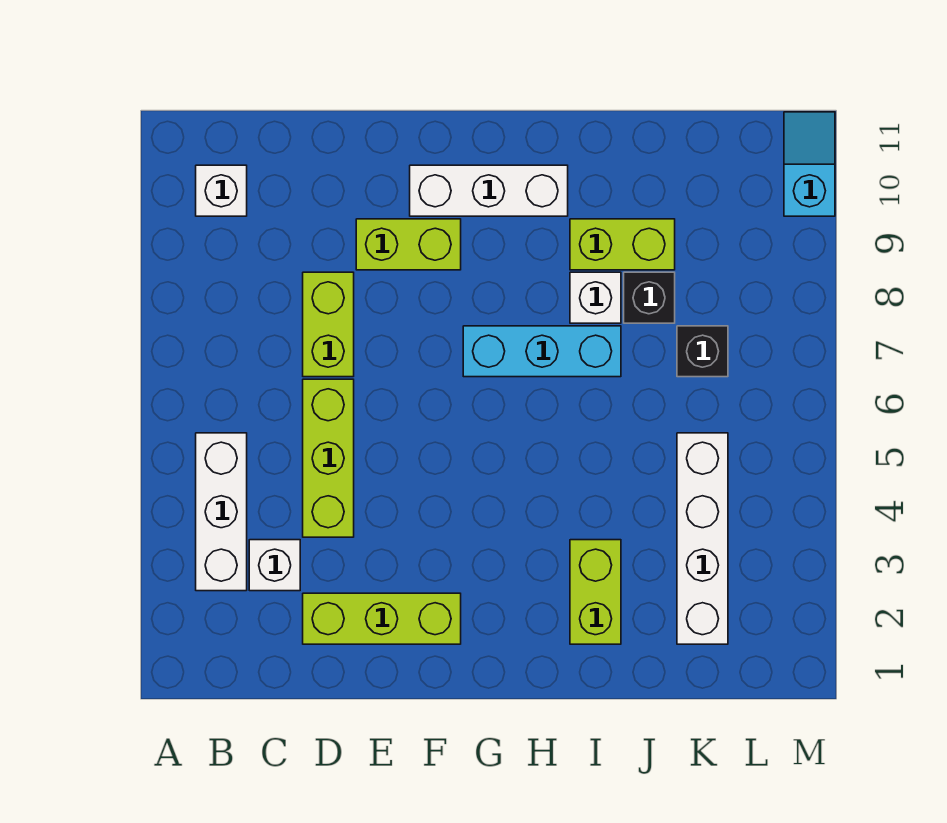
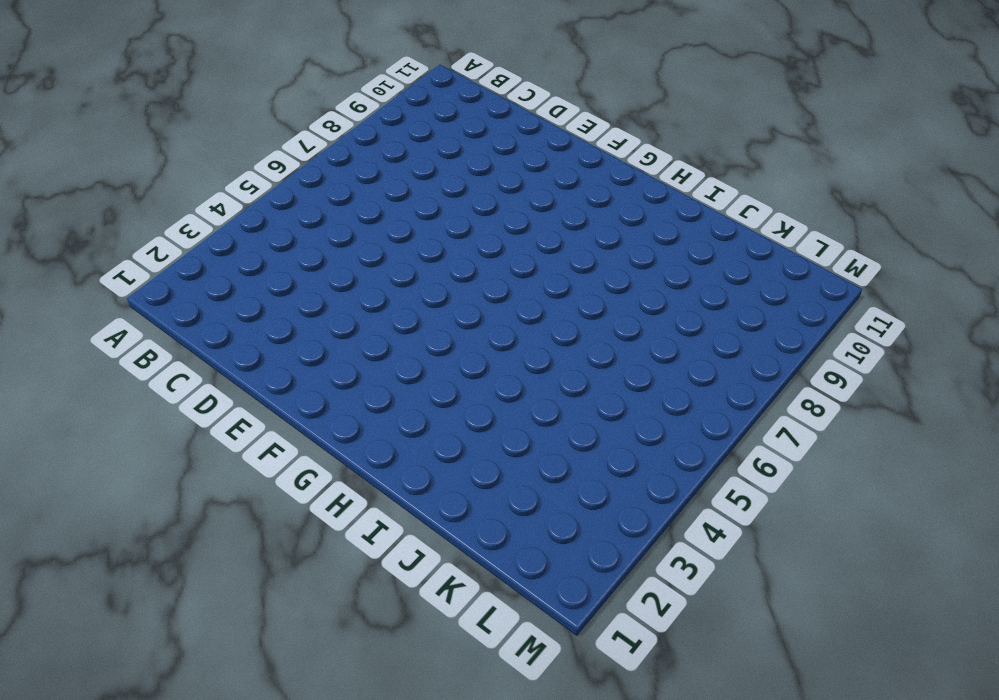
none -> white brick B3:B5 level 1
none -> white brick B10 level 1
none -> white brick C3 level 1

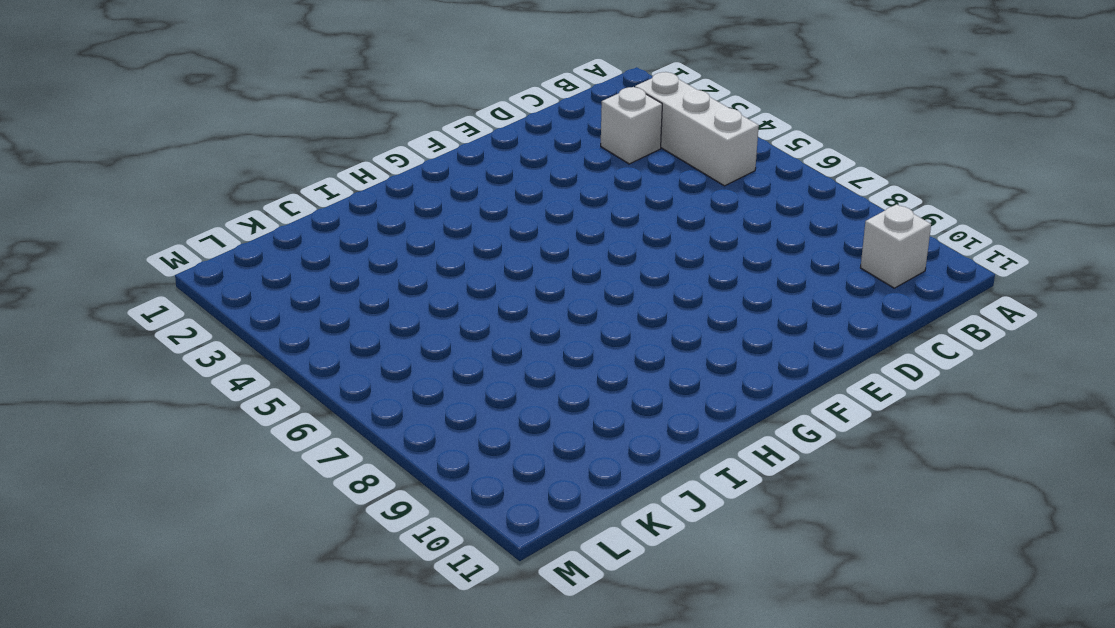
none -> lime brick D2:F2 level 1
none -> lime brick D4:D6 level 1
none -> lime brick D7:D8 level 1

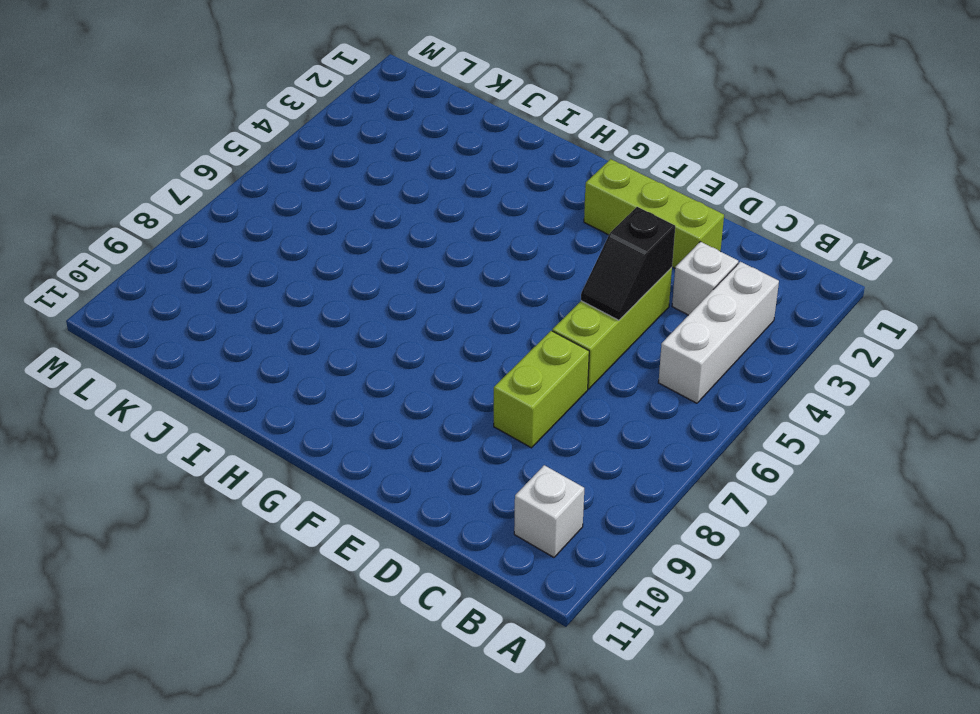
black slope D4:D5 level 2 top 4 -> none
none -> lime brick E9:F9 level 1
none -> white brick F10:H10 level 1
none -> cyan brick G7:I7 level 1

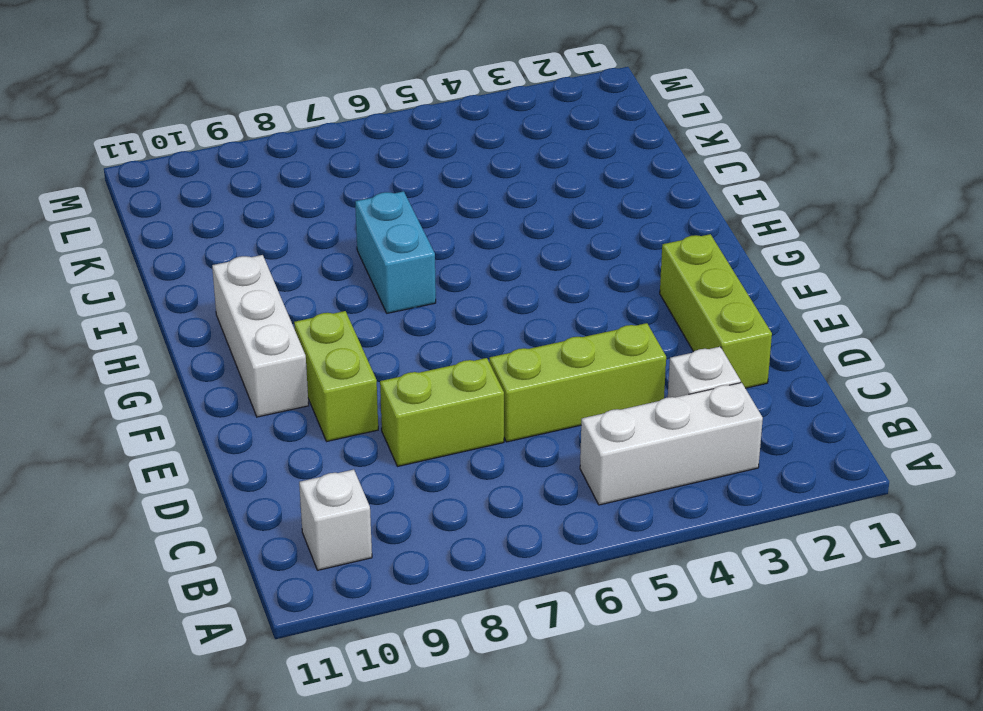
cyan brick H7:I7 level 1 -> cyan brick G7:I7 level 1
none -> lime brick I2:I3 level 1
none -> white brick I8 level 1
none -> lime brick I9:J9 level 1

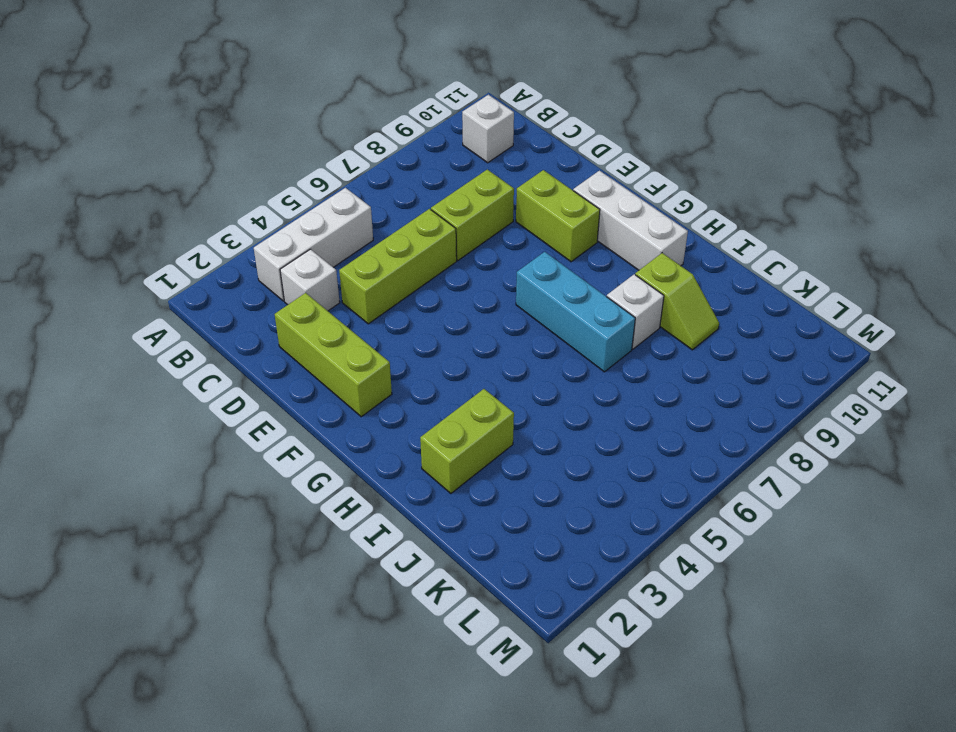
lime slope I9:J9 level 1 top I -> lime brick I9:J9 level 1
none -> black brick J8 level 1
none -> white brick K2:K5 level 1
none -> black brick K7 level 1

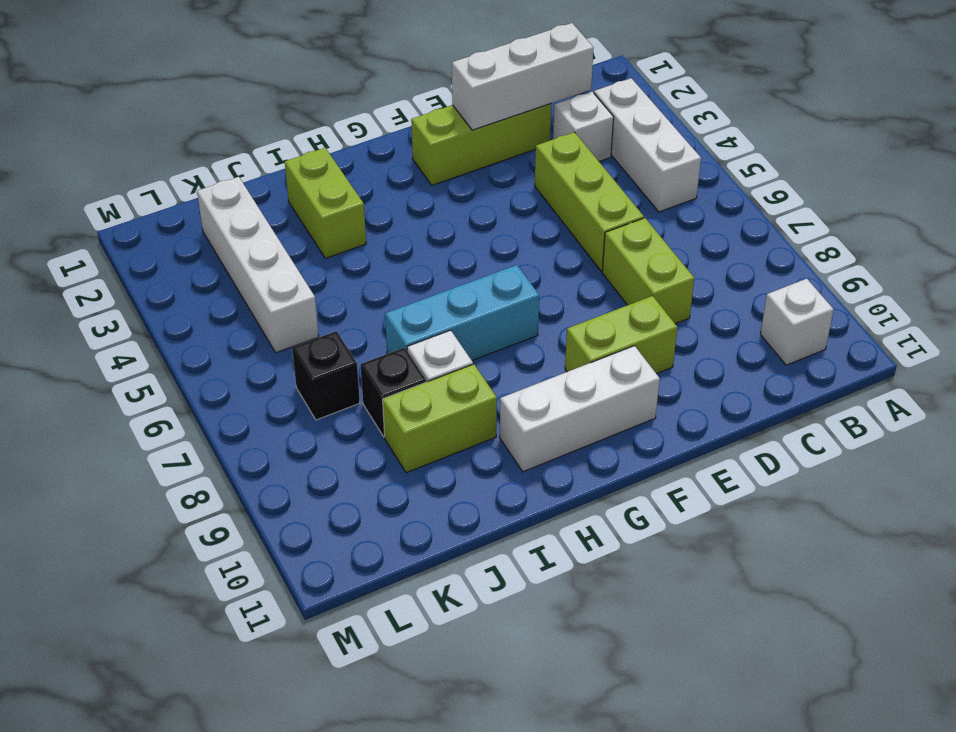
white brick C2:E2 level 2 -> none
none -> cyan slope M10:M11 level 1 top 10

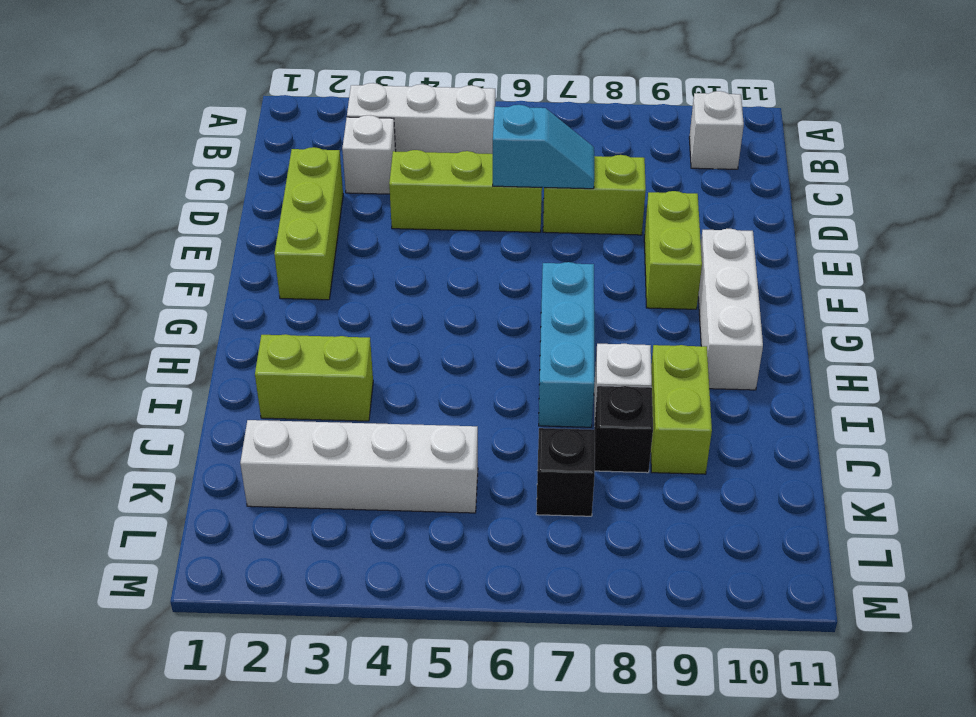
cyan slope D6:D7 level 2 top 6 -> cyan slope M10:M11 level 1 top 10

